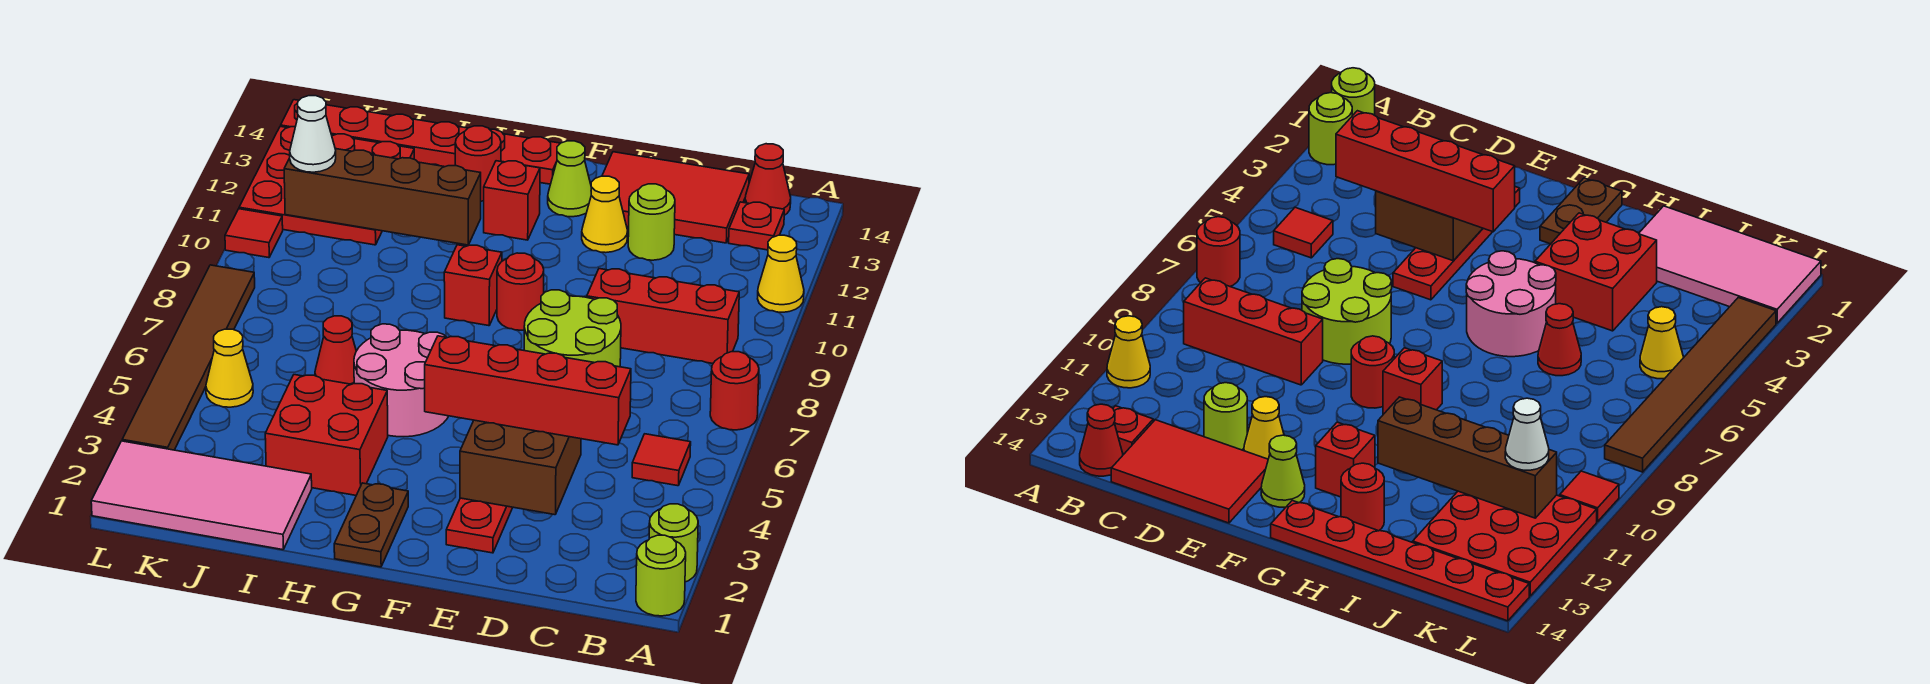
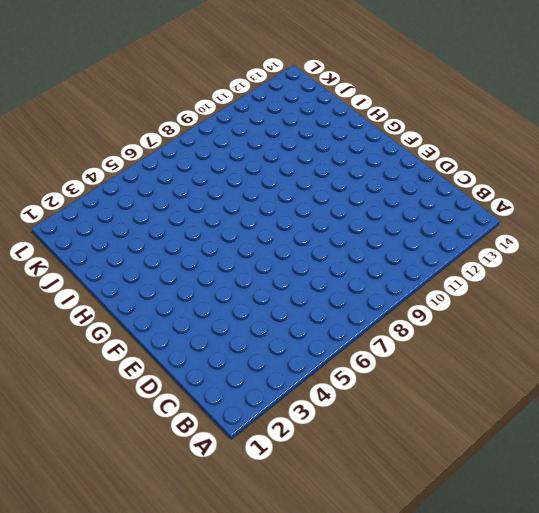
none -> lime round brick A1 level 1
none -> lime round brick A2 level 1
none -> red round brick A7 level 1
none -> yellow cone A11 level 1

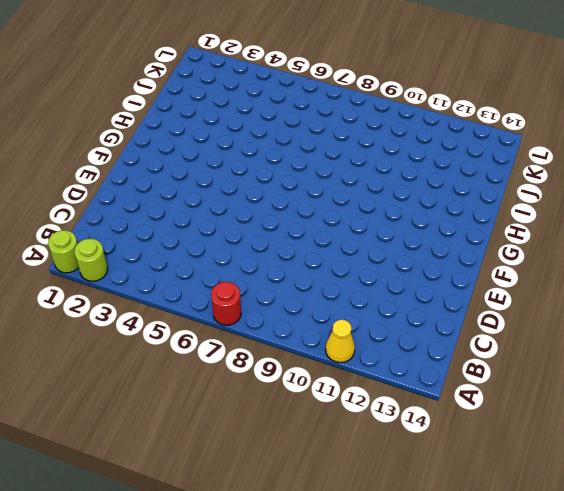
none -> red tile B5 level 1
none -> red brick B9:D9 level 1
none -> red plate B13 level 1
none -> red cone B14 level 1

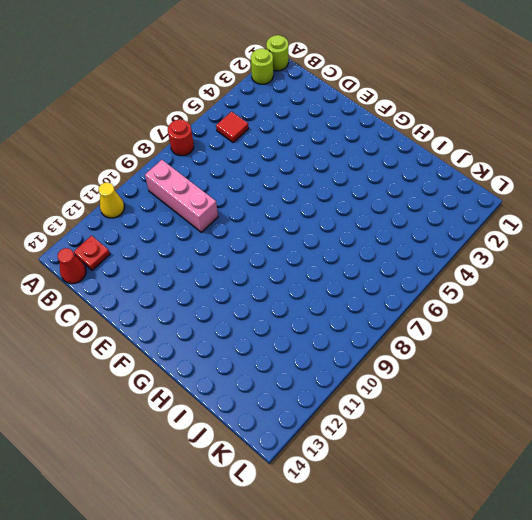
pink brick B9:D9 level 1 -> red brick B9:D9 level 1
none -> red tile C13:E14 level 1
none -> lime round brick D7:E8 level 1
none -> lime round brick D12 level 1
none -> red plate E2:E5 level 1

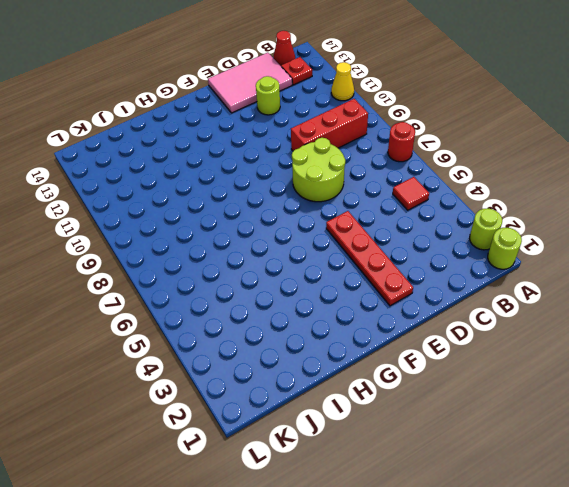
pink tile C13:E14 level 1 -> red tile C13:E14 level 1
none -> yellow cone E12 level 1
none -> red round brick F9 level 1
none -> lime cone F13 level 1
none -> brown plate G1:G2 level 1

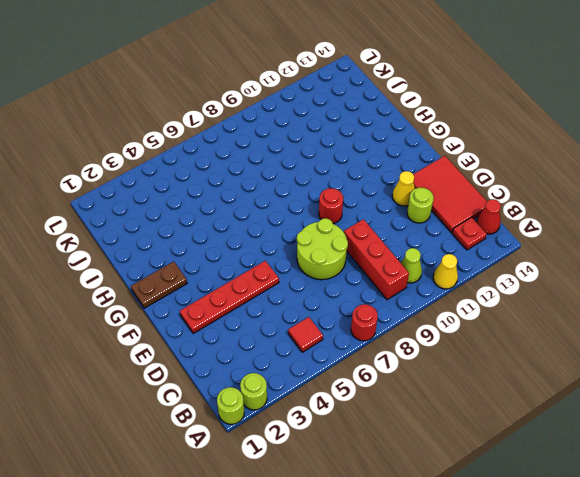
lime cone B10 level 1 -> lime cone F13 level 1
none -> pink round brick G5:H6 level 1
none -> red brick G9 level 1
none -> red brick G12 level 1
none -> red plate G14:L14 level 1

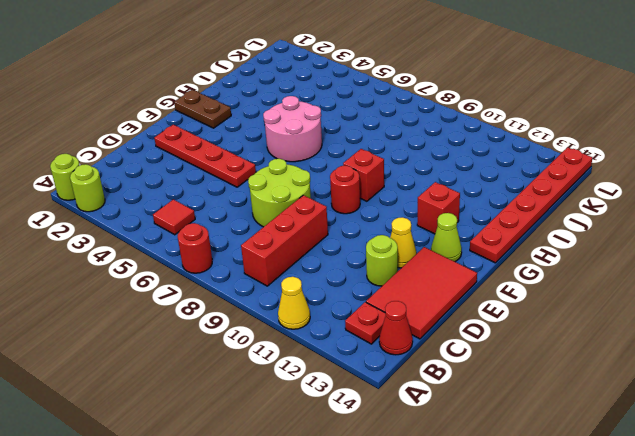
none -> red brick H3:I4 level 1
none -> red round brick H13 level 1
none -> pink tile I1:L2 level 1
none -> red cone I6 level 1

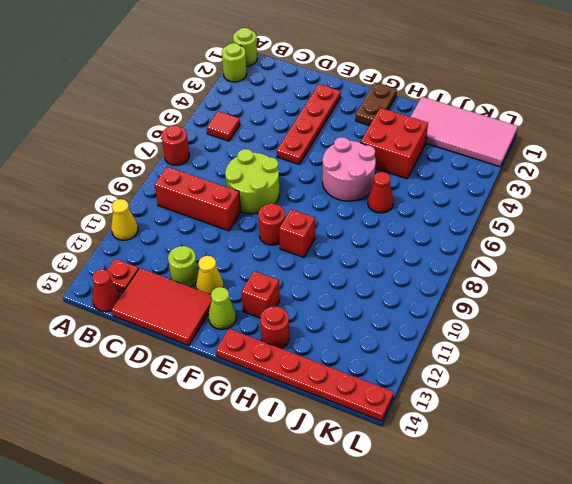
none -> red plate J11:L13 level 1
none -> yellow cone K5 level 1
none -> brown tile L3:L8 level 1
none -> red tile L10 level 1

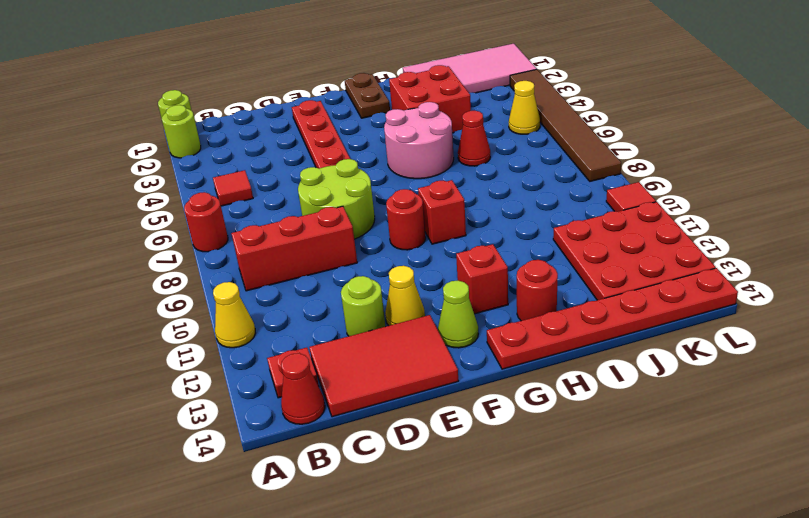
none -> brown brick D3:E4 level 2
none -> brown brick H11:K11 level 2
none -> red brick C4:F4 level 3
none -> white cone K11 level 3

